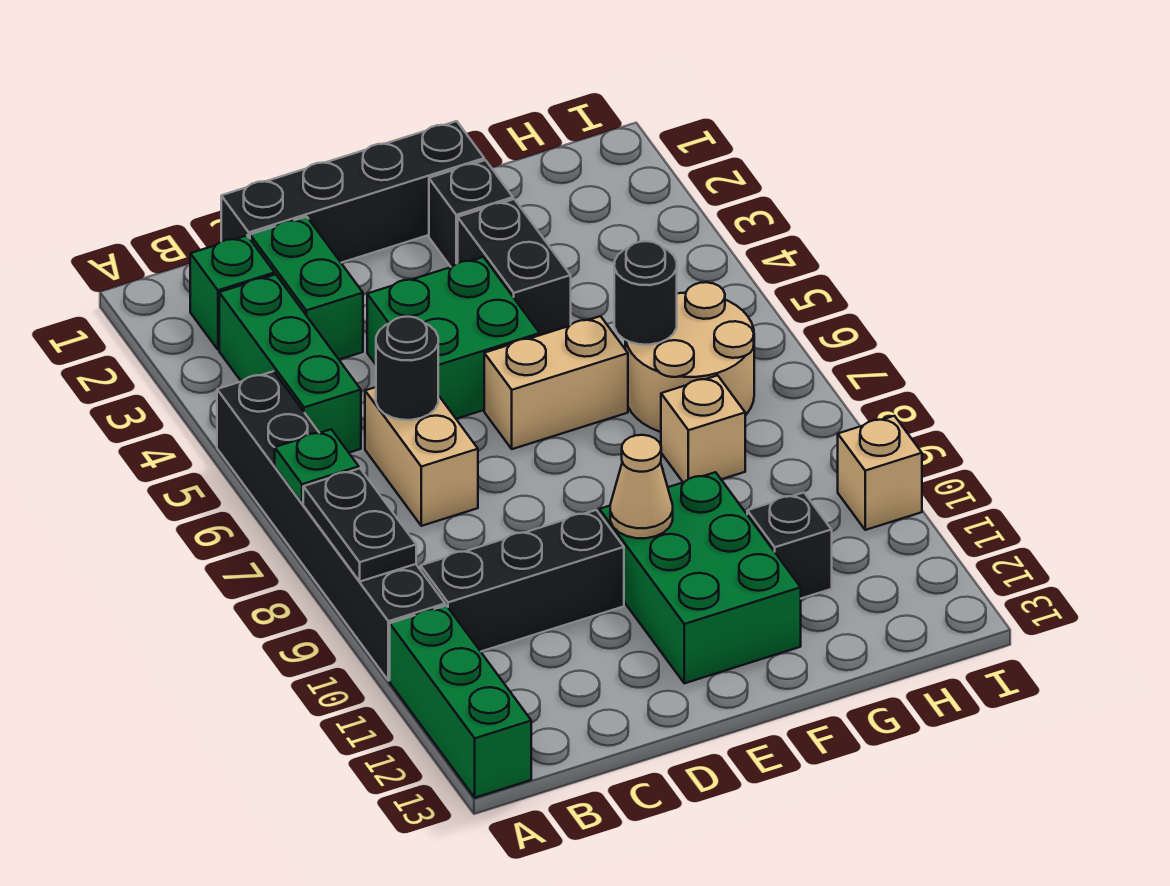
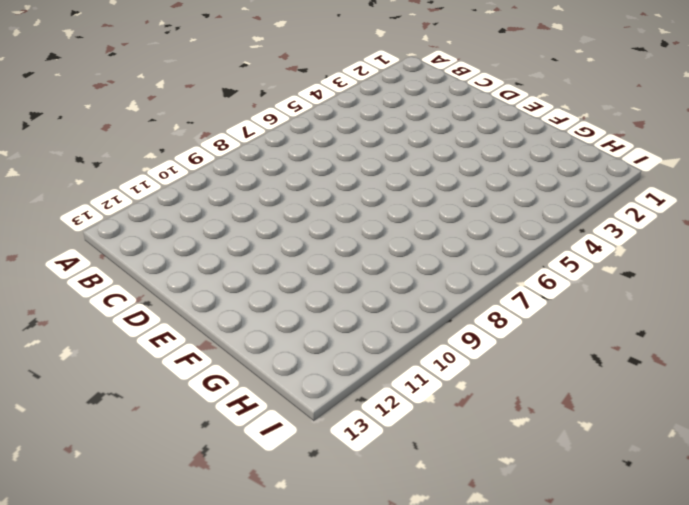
none -> black brick A5:A10 level 1
none -> green brick A11:A13 level 1
none -> green brick B2 level 1

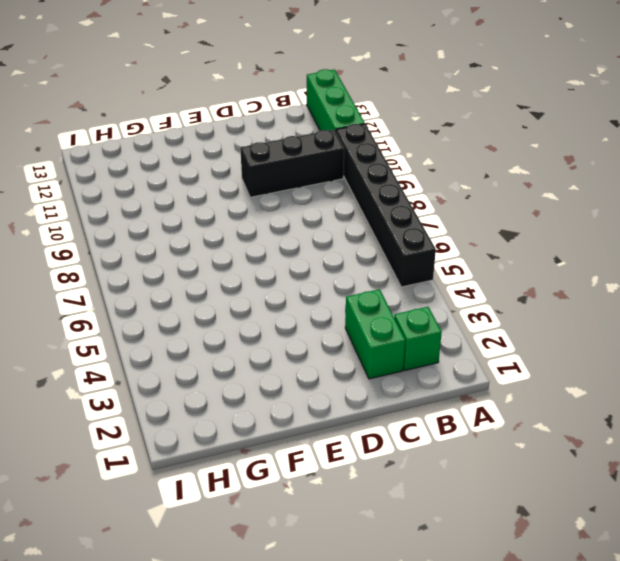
none -> green brick B3:B5 level 1
none -> black brick C1:F1 level 1
none -> tan brick C6:C7 level 1

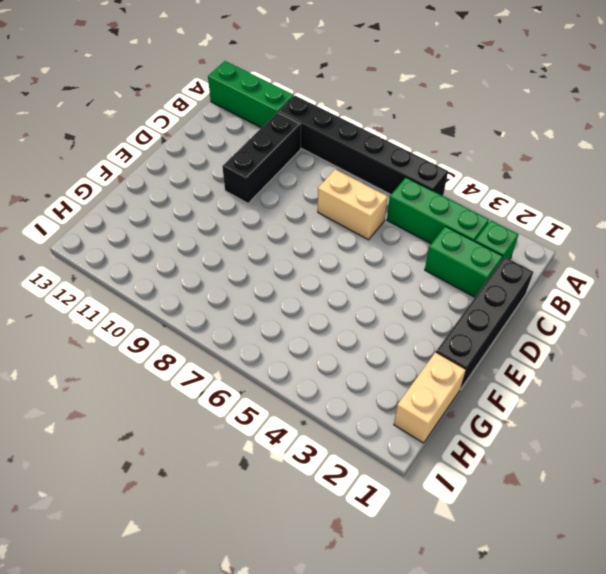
tan brick G1:H1 level 1 -> tan brick E6:F6 level 1
none -> green brick D4:E5 level 1
none -> green brick E10:F12 level 1
none -> black brick F2 level 1

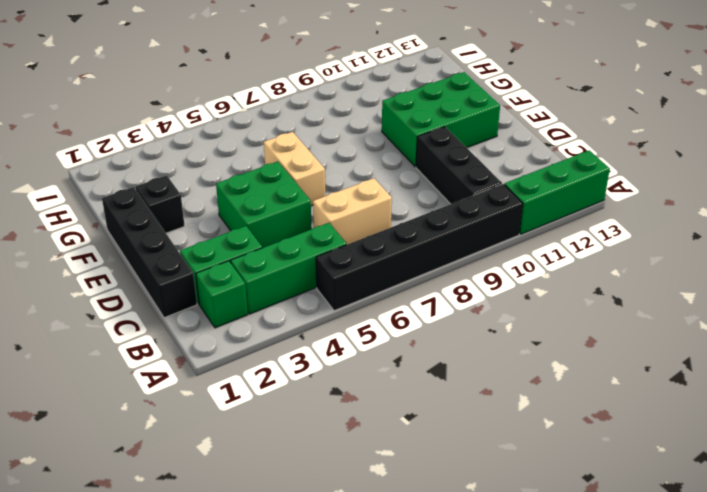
none -> black brick F3:F4 level 1
none -> tan round brick G6:H7 level 1
none -> tan brick G8 level 1

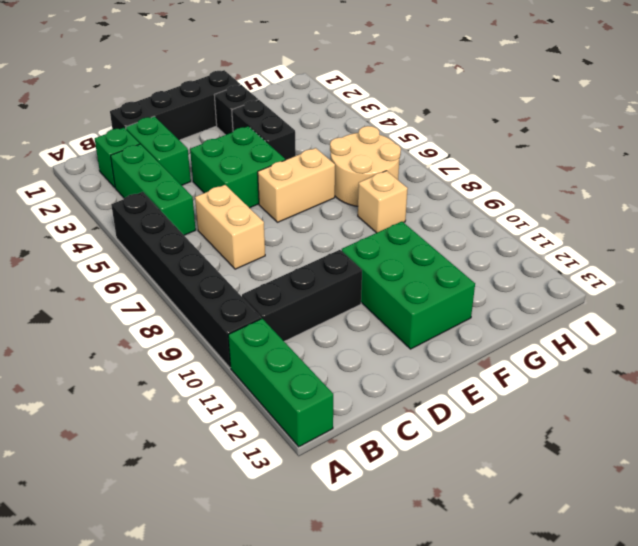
none -> black brick G11 level 1
none -> tan brick I10 level 1
none -> green plate A7 level 2

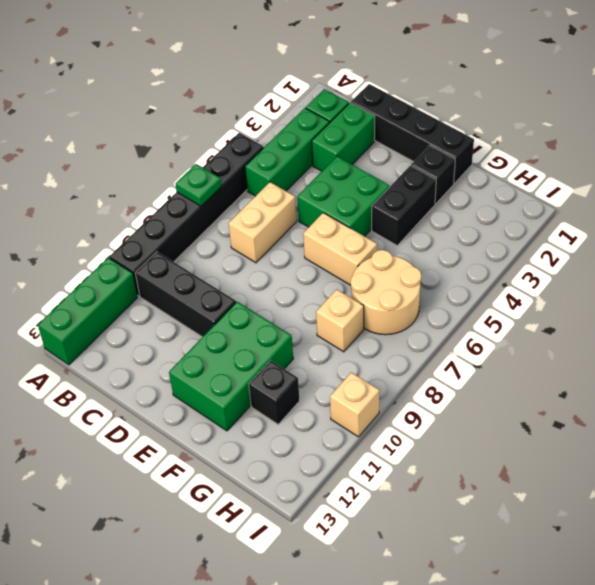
none -> black plate A8:A9 level 2
none -> black round brick C6 level 2
none -> tan cone E10 level 2

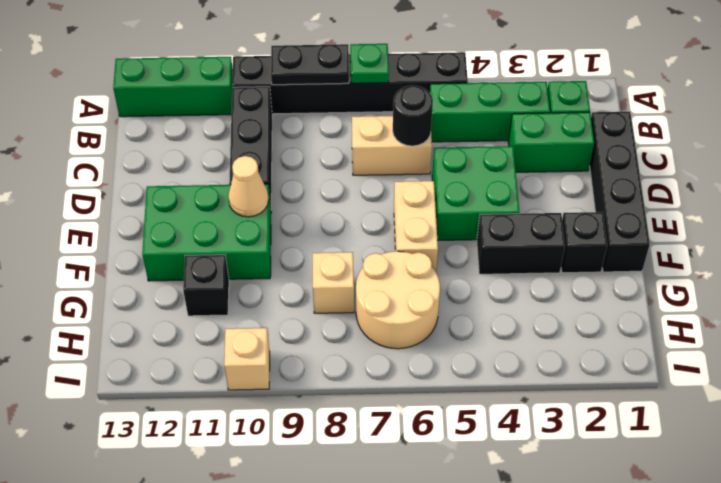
none -> black round brick G6 level 2

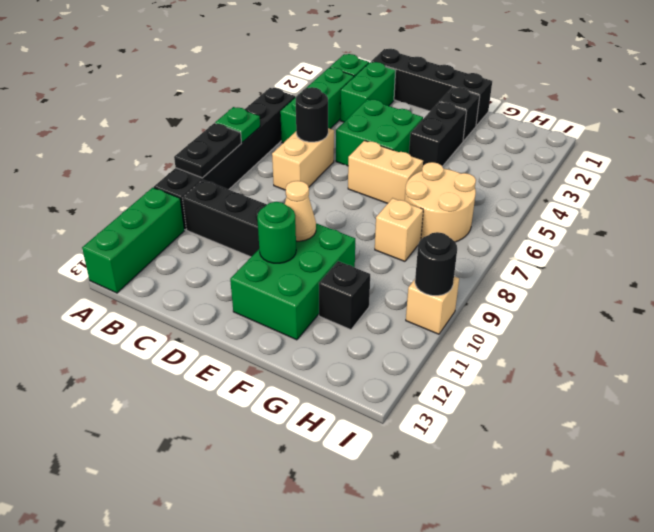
green round brick E11 level 2 -> none
black round brick I10 level 2 -> black round brick G6 level 2

